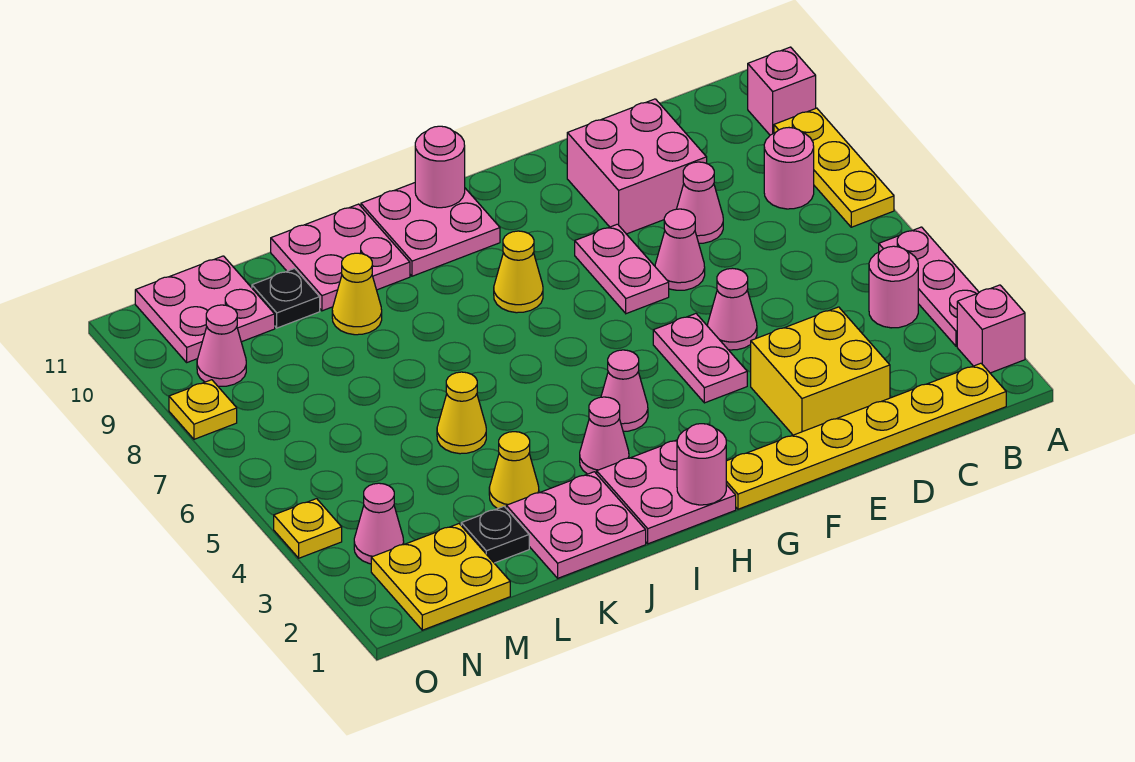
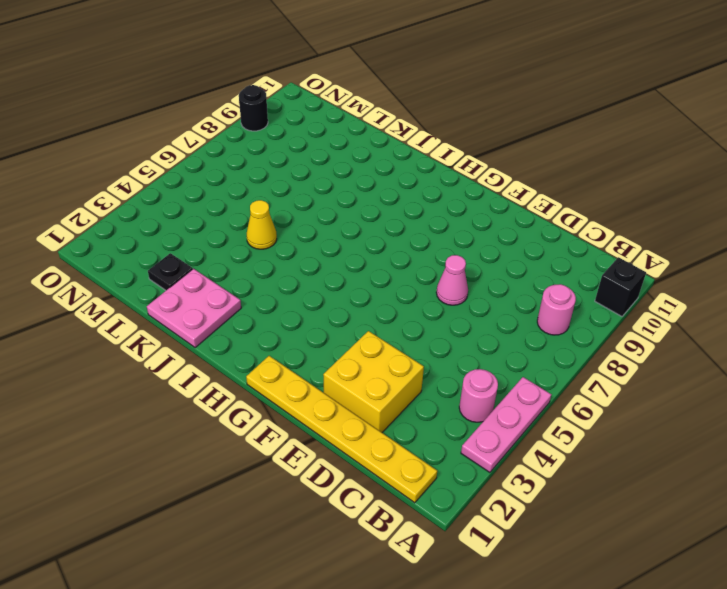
black brick A10 level 1 -> pink brick A10 level 1
black round brick O9 level 1 -> none
none -> pink brick A2 level 1
none -> yellow plate A7:A9 level 1
none -> pink cone D8 level 1
none -> pink brick D9:E10 level 1

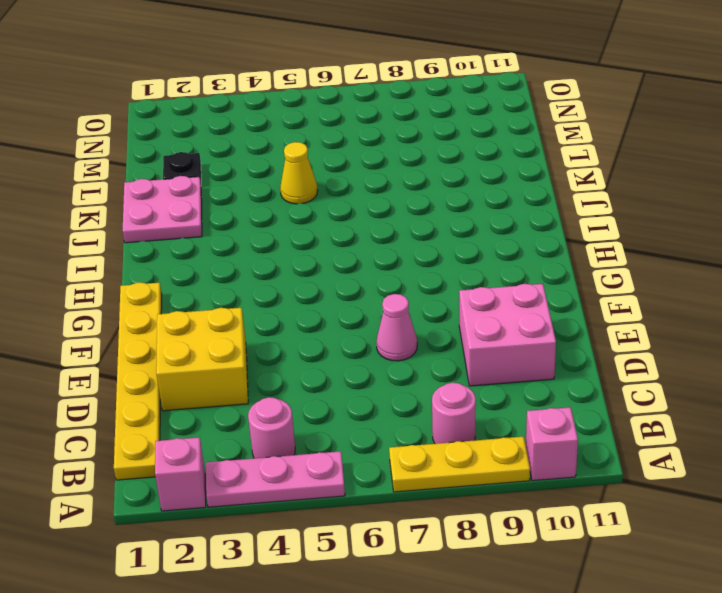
none -> pink cone D8 level 1
none -> pink cone E5 level 1
none -> pink plate F4:F5 level 1
none -> pink plate F7:F8 level 1

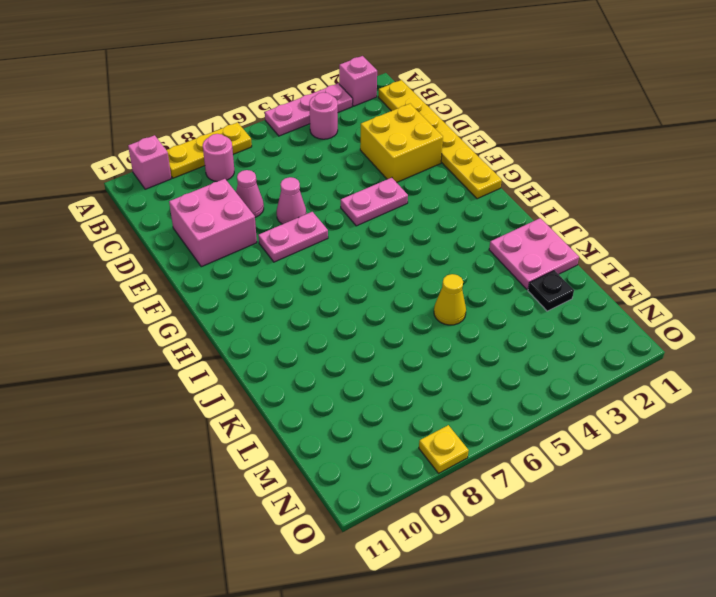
none -> pink cone E5 level 1
none -> pink plate H1:I2 level 1
none -> pink cone H4 level 1
none -> yellow cone H8 level 1

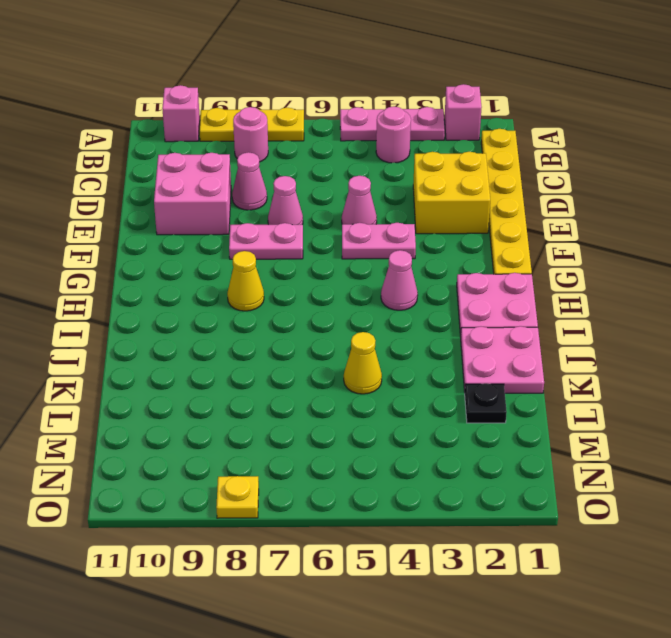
none -> pink plate H10:I11 level 1
none -> pink cone I3 level 1
none -> pink plate J10:K11 level 1
none -> yellow cone K3 level 1

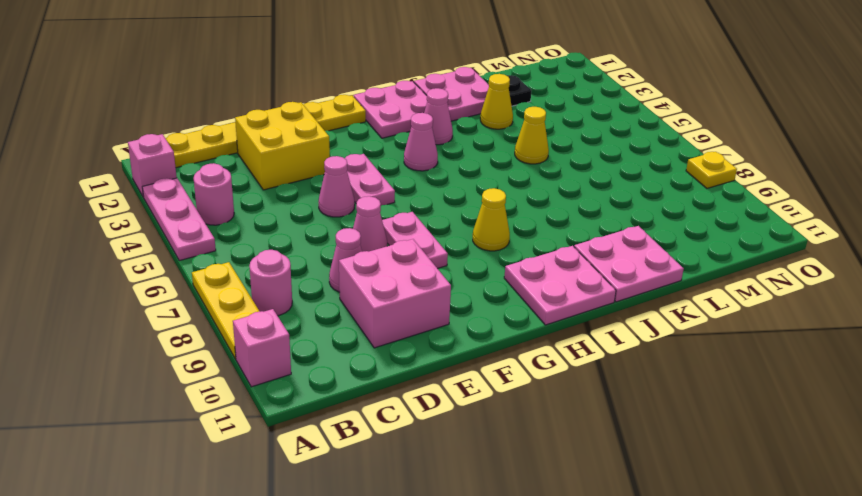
none -> yellow cone K9 level 1
none -> black plate L10 level 1
none -> yellow plate M1:N2 level 1
none -> pink plate M10:N11 level 1

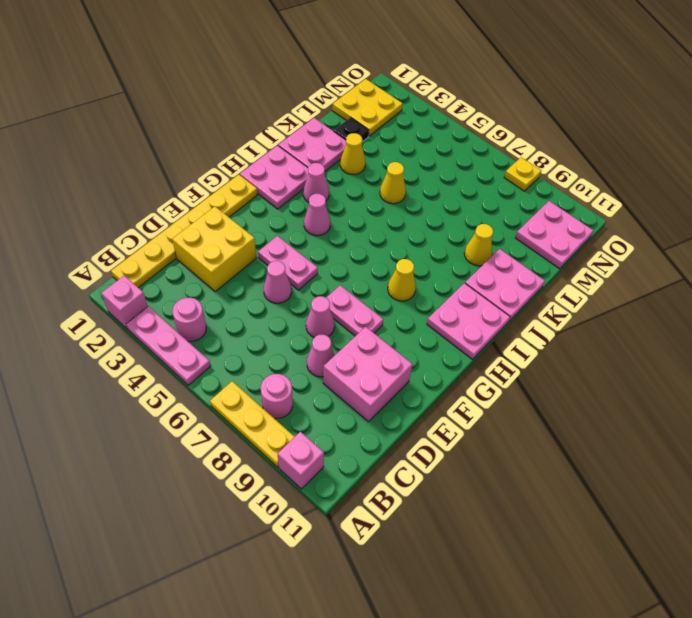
none -> black plate L10 level 1
none -> pink cone N3 level 1
none -> pink cone N9 level 1
none -> yellow plate O4 level 1

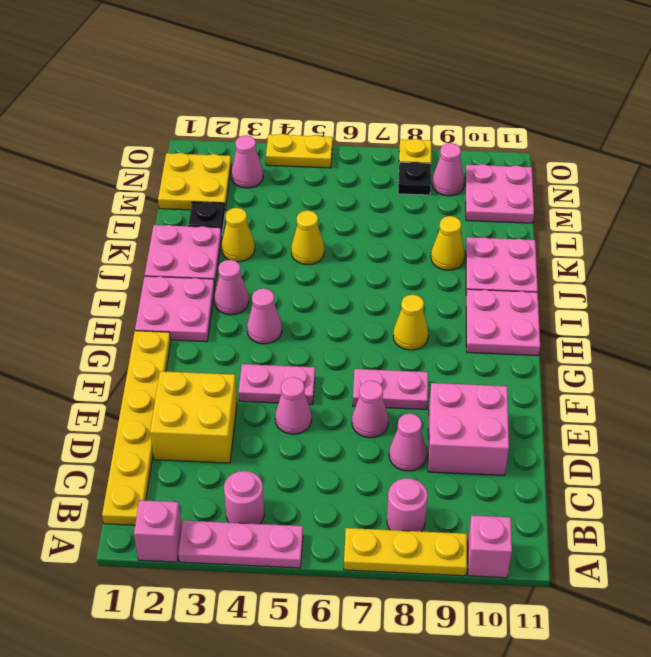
black plate N8 level 1 -> black plate L10 level 1
yellow plate O4:O5 level 1 -> yellow plate O4 level 1
none -> pink round brick H1 level 2
none -> pink round brick H11 level 2

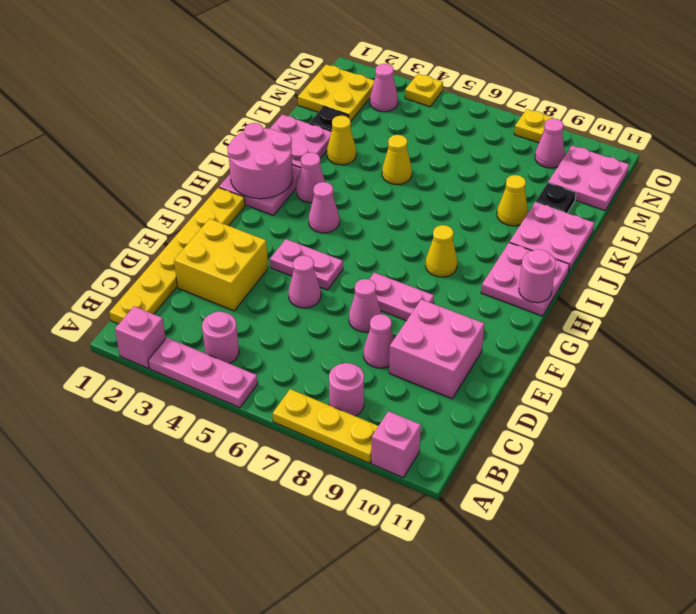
pink round brick H1:I2 level 2 -> pink round brick H1 level 2

